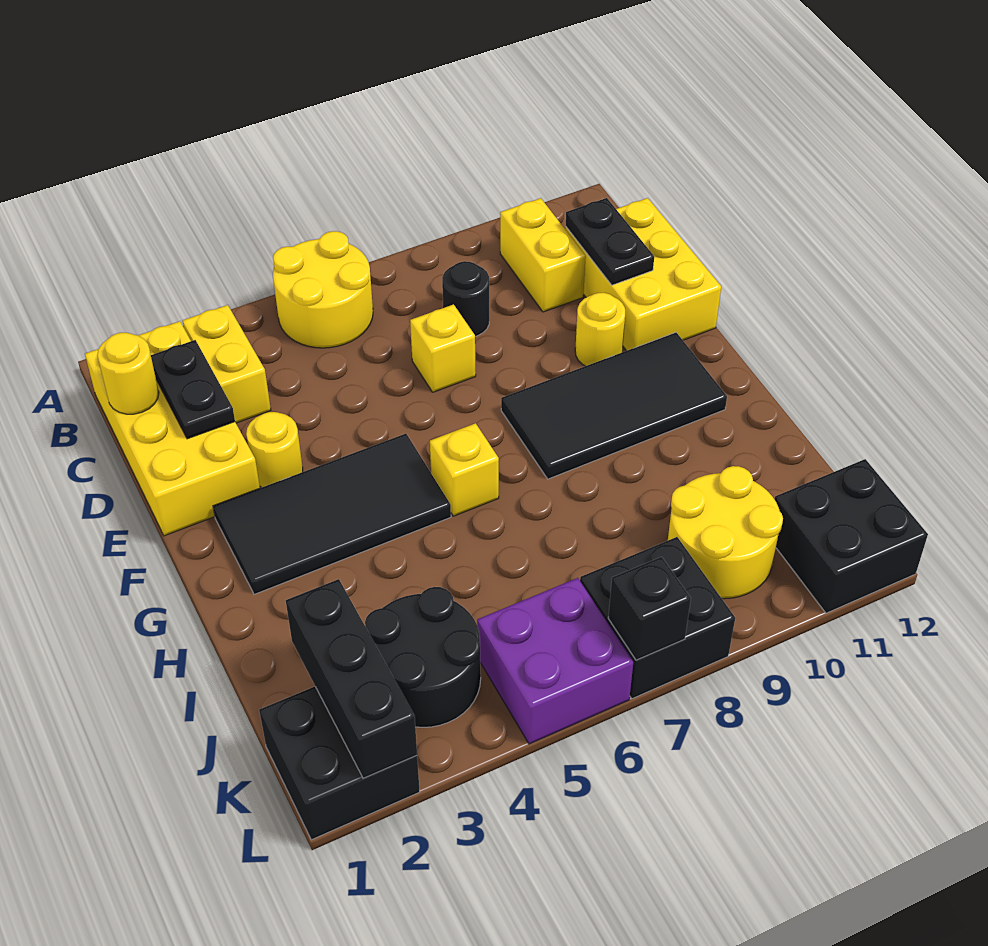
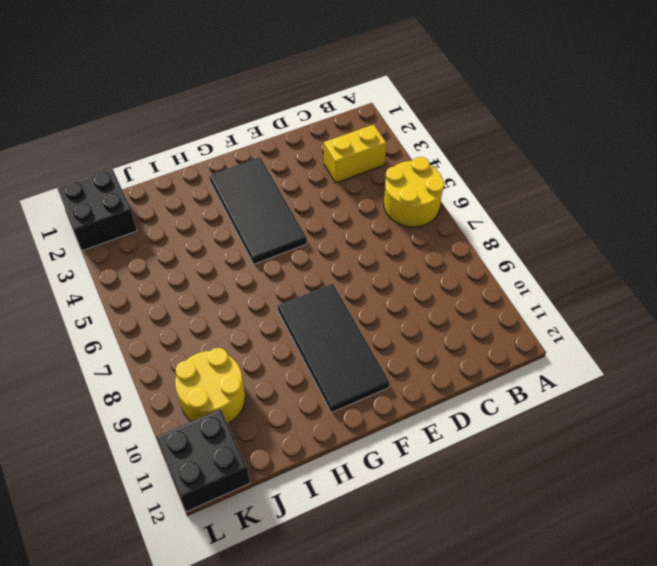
none -> yellow brick B1:E2 level 1
none -> yellow brick B10:C10 level 1
none -> black round brick C8 level 1

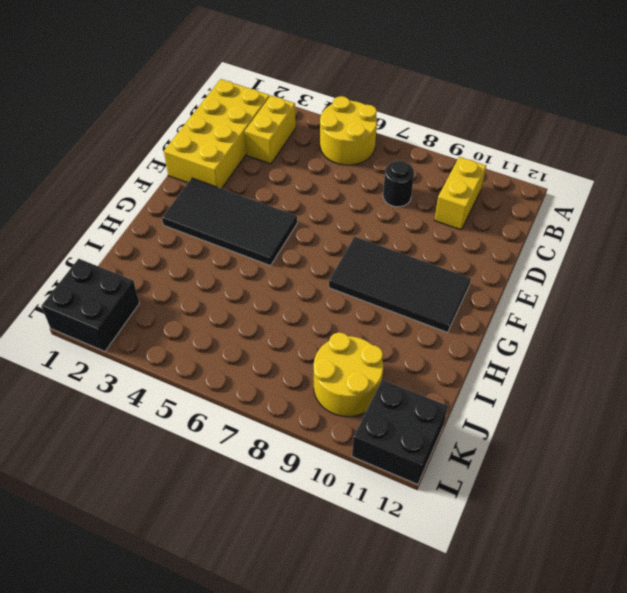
none -> yellow brick C11:E12 level 1
none -> yellow brick D7 level 1
none -> yellow round brick E3 level 1

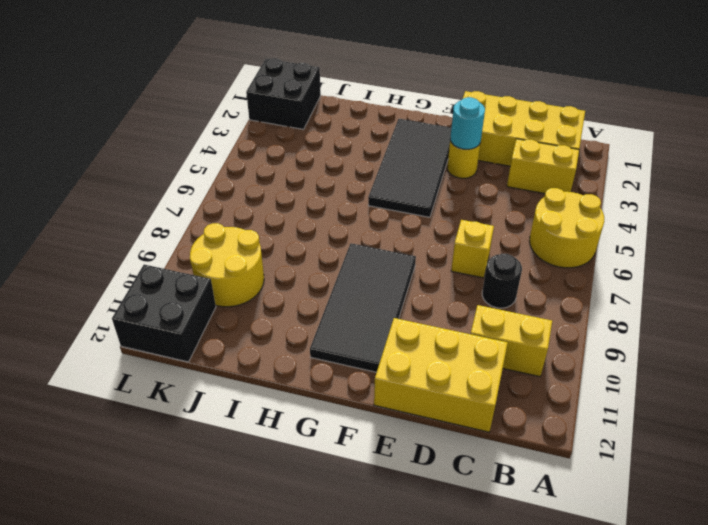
cyan round brick E3 level 2 -> none
none -> yellow round brick E10 level 1
none -> yellow brick G6 level 1
none -> black round brick J3:K4 level 1

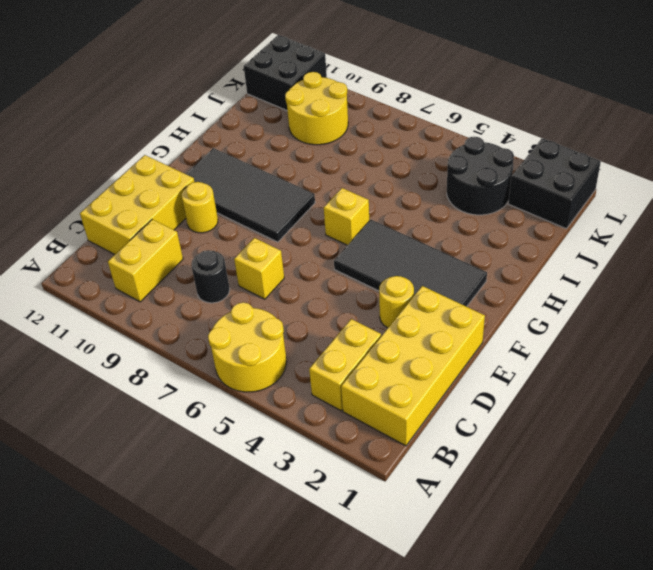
none -> purple brick K5:L6 level 1
none -> black brick K7:L8 level 1
none -> yellow round brick C1 level 2

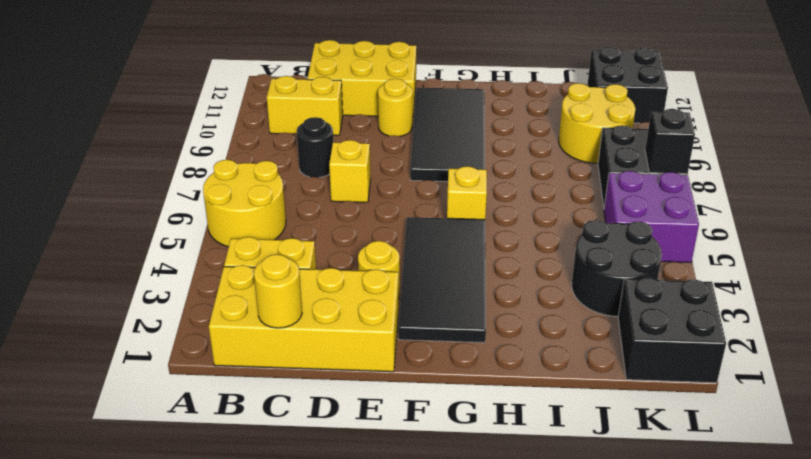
none -> black plate C2:D2 level 2
none -> black plate C11:D11 level 2
none -> black brick J2:L2 level 2

